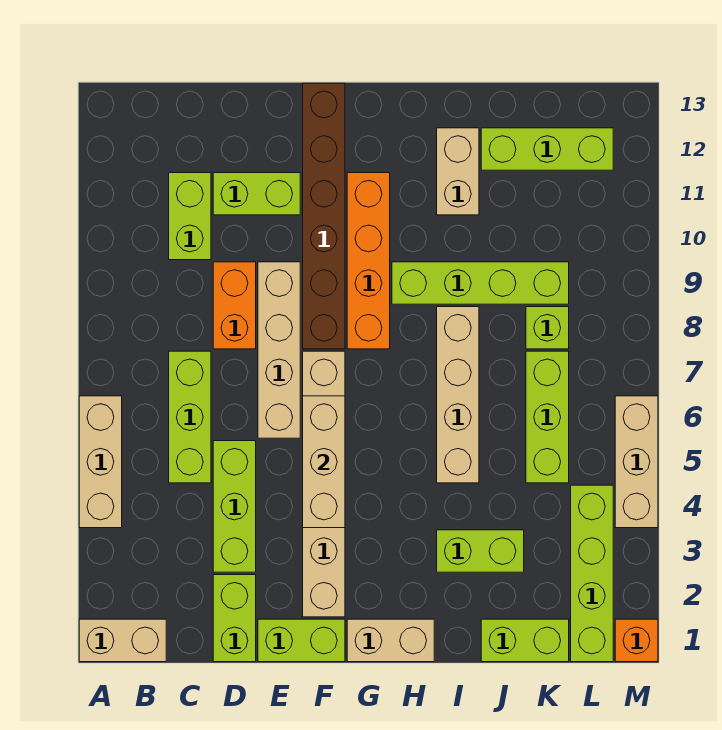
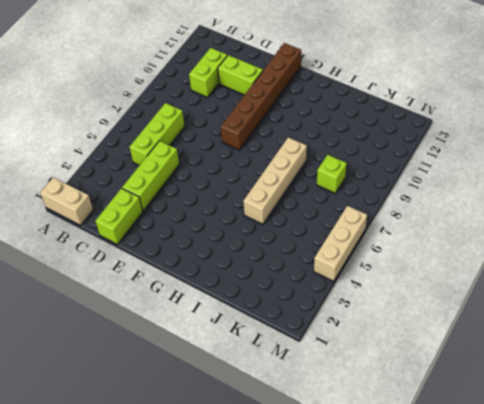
none -> tan brick A4:A6 level 1
none -> orange brick D8:D9 level 1
none -> lime brick E1:F1 level 1

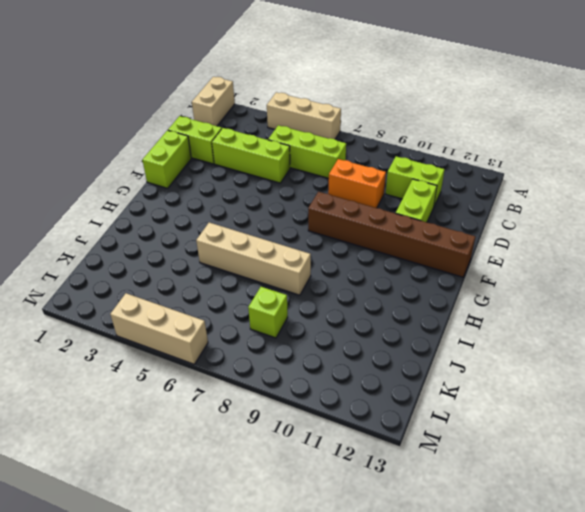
none -> tan brick E6:E9 level 1
none -> tan brick F2:F7 level 1
none -> tan brick G1:H1 level 1

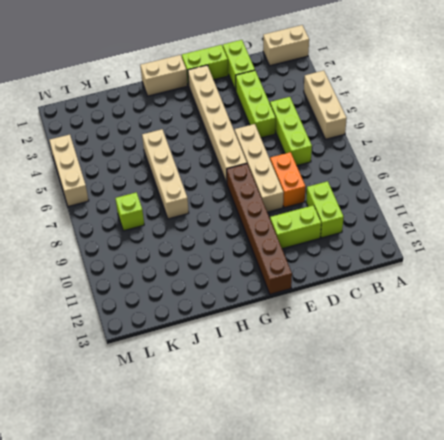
none -> orange brick G8:G11 level 1
none -> lime brick H9:K9 level 1
none -> lime brick I3:J3 level 1

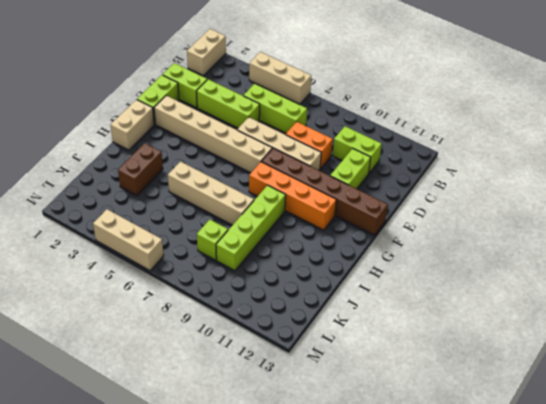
brown brick I3:J3 level 1 -> lime brick I3:J3 level 1
none -> tan brick I11:I12 level 1
none -> lime brick J1:K1 level 1
none -> lime brick J12:L12 level 1

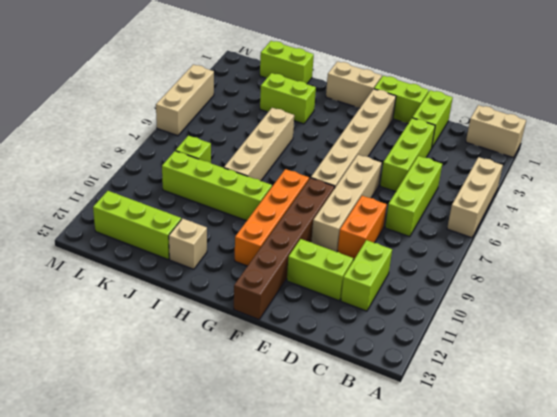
tan brick I12 level 1 -> tan brick I11:I12 level 1
none -> lime brick K5:K7 level 1
none -> lime brick L1:L4 level 1
none -> orange brick M1 level 1

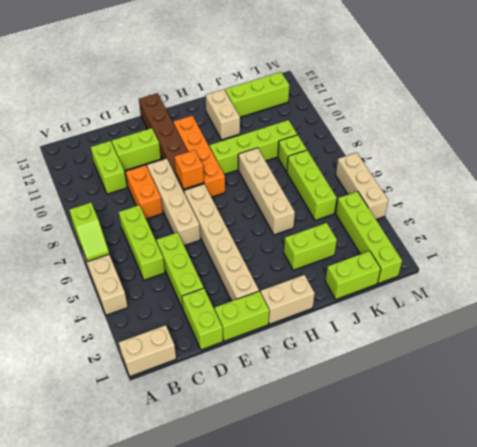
lime slope A6:A7 level 2 top 7 -> none
orange brick F8 level 2 -> orange brick M1 level 1
none -> tan brick F4:F6 level 2

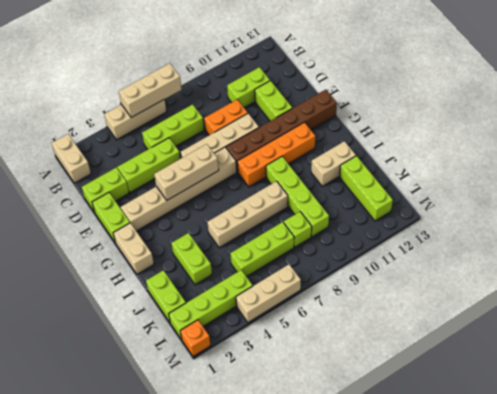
tan brick A5:A7 level 2 -> none

